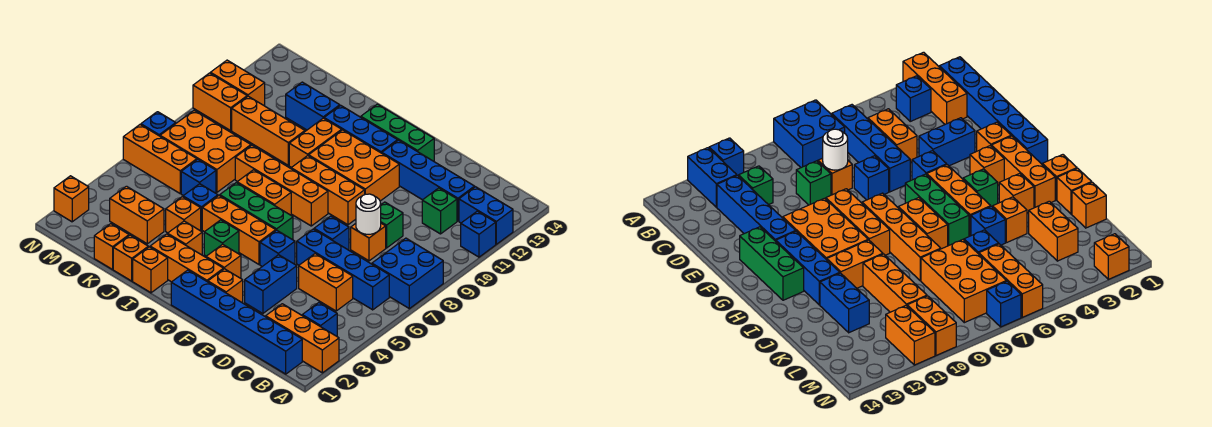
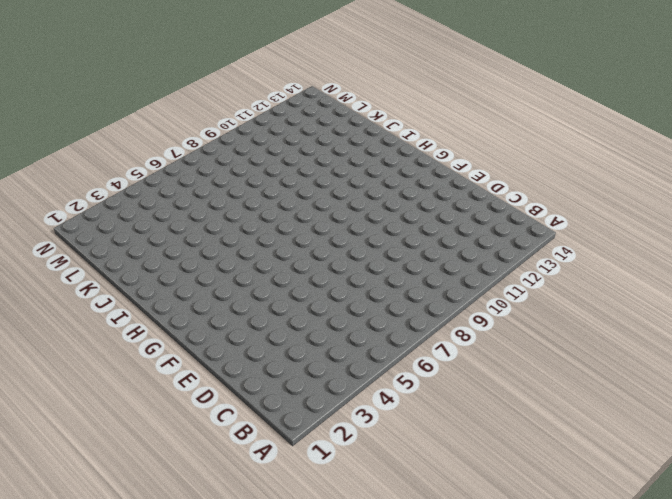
none -> orange brick A2:C2 level 1
none -> blue brick A7:B8 level 1
none -> blue brick A11 level 1
none -> blue brick A12:B12 level 1

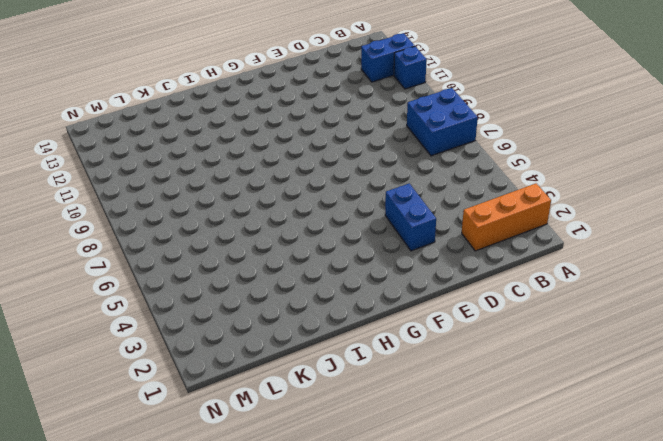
none -> blue brick B1:G1 level 1
none -> blue brick B3 level 1
none -> blue brick B6:E6 level 1
none -> orange brick C5:D5 level 1

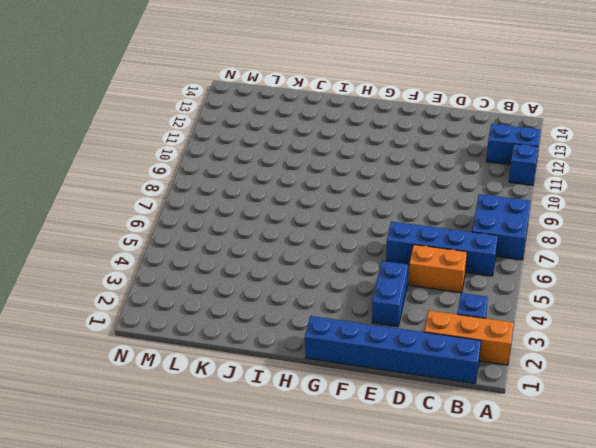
none -> green brick C11 level 1
none -> blue brick C12:F12 level 1
none -> orange brick D8 level 1
none -> green brick D9 level 1

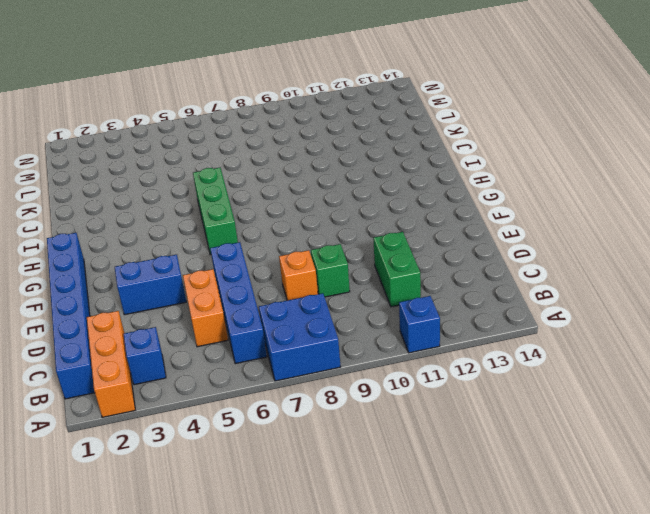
green brick C11:D11 level 1 -> green brick C11 level 1
none -> blue brick A12:B12 level 1
none -> blue brick C12:F12 level 1
none -> blue brick E7 level 1
none -> orange brick F2 level 1

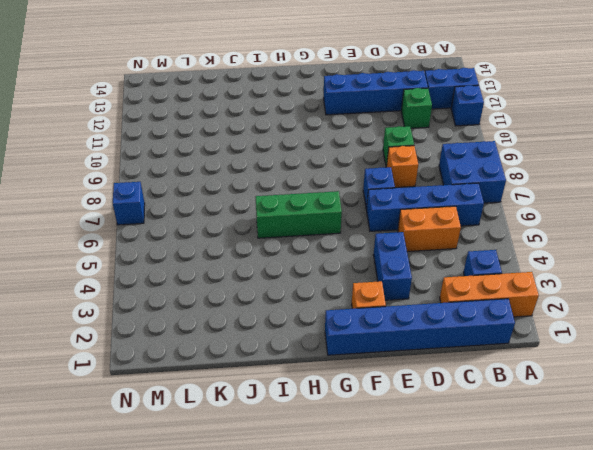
none -> blue brick F5 level 1
none -> orange brick F9:H9 level 1
none -> orange brick F10:H11 level 1
none -> green brick F13:H13 level 1

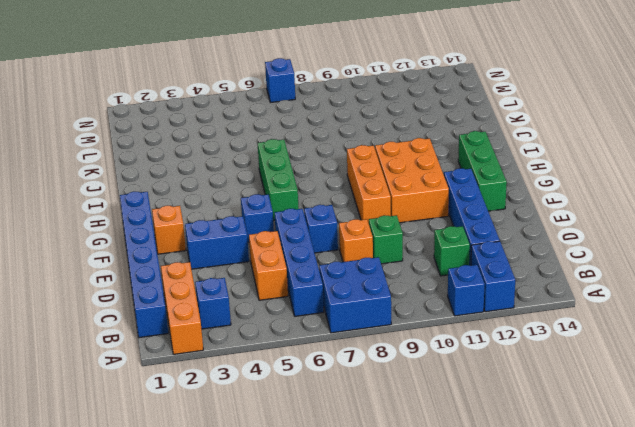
none -> orange brick G2:I2 level 1
none -> orange brick G3 level 1
none -> orange brick G5:I5 level 1
none -> orange brick G8:J8 level 1

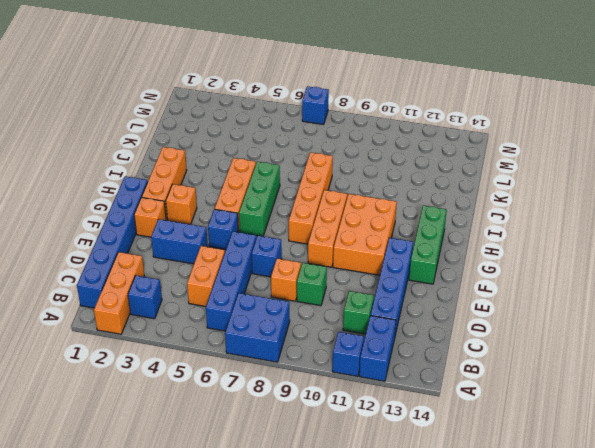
none -> blue brick G12:I12 level 1
none -> green brick H4 level 1
none -> orange brick H7:I7 level 1
none -> orange brick I1 level 1

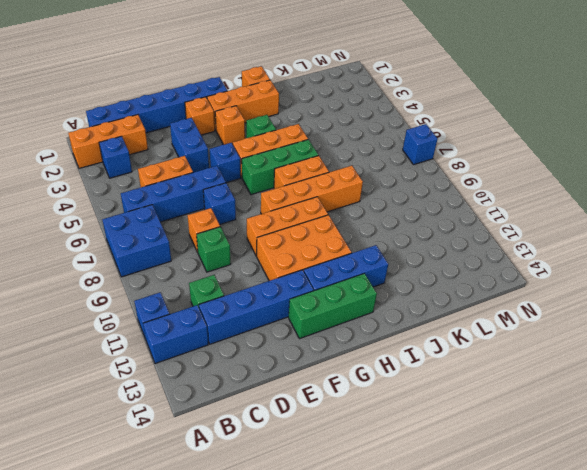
none -> orange brick I3 level 1
none -> orange brick I10:I11 level 1
none -> orange brick J1 level 1
none -> orange brick J4 level 1

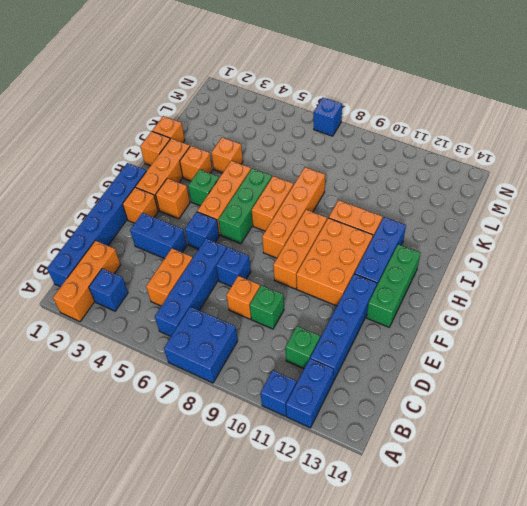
none -> blue brick J5 level 1
none -> orange brick J10:L10 level 1
none -> blue brick J12:K12 level 1
none -> orange brick K1 level 1

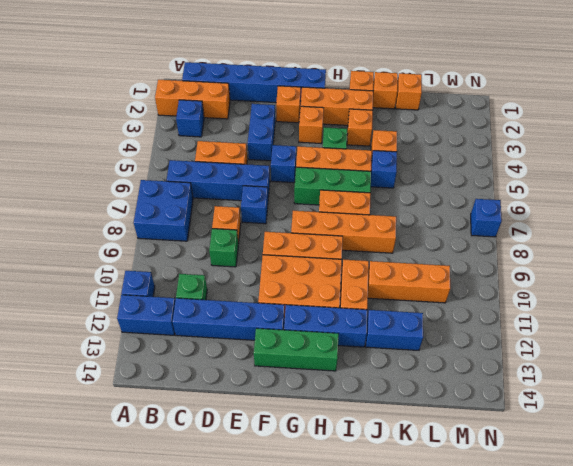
none -> orange brick K3:L3 level 1
none -> blue brick K6 level 1
none -> orange brick K7:M8 level 1
none -> orange brick L6:N6 level 1

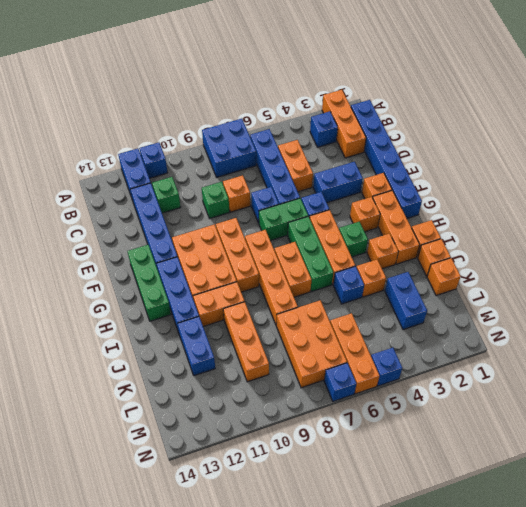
green brick F6:F7 level 1 -> none
blue brick K3:L3 level 1 -> orange brick K3:L3 level 1
blue brick N5 level 1 -> blue brick K6 level 1
none -> orange brick M10:N10 level 1
none -> orange brick M11:N11 level 1
none -> orange brick N2 level 1
none -> white round brick D8 level 2

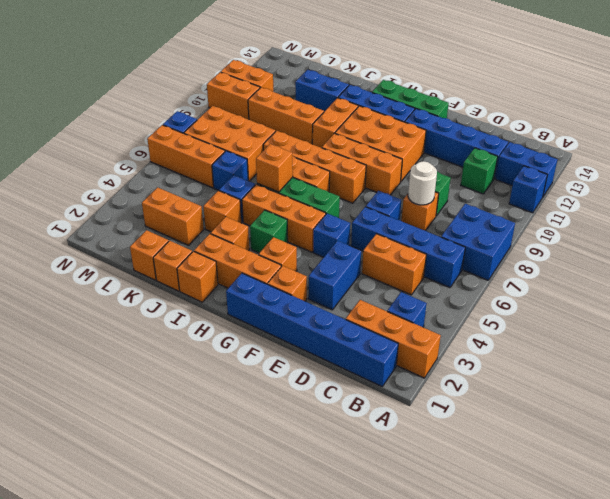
orange brick I6 level 2 -> orange brick N2 level 1

